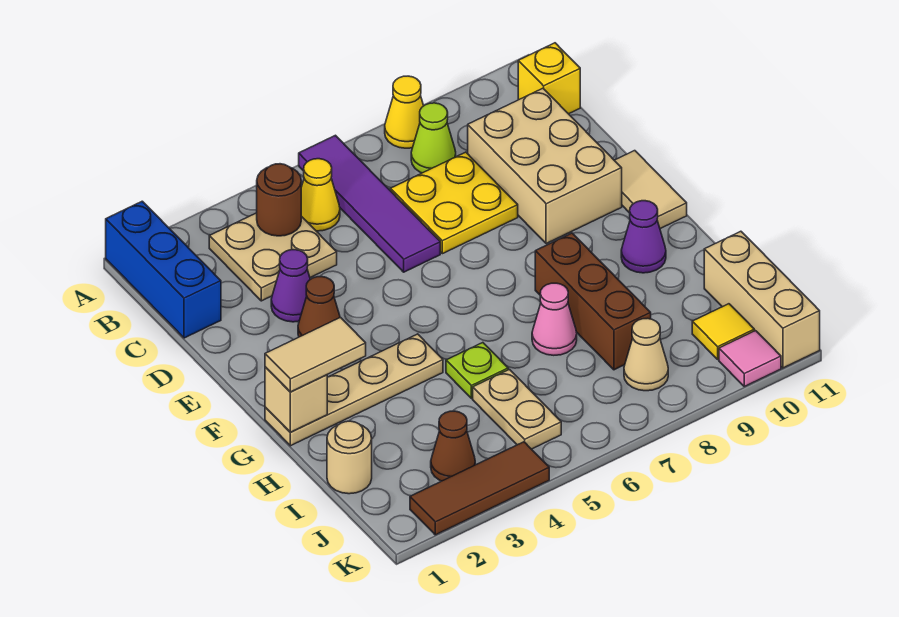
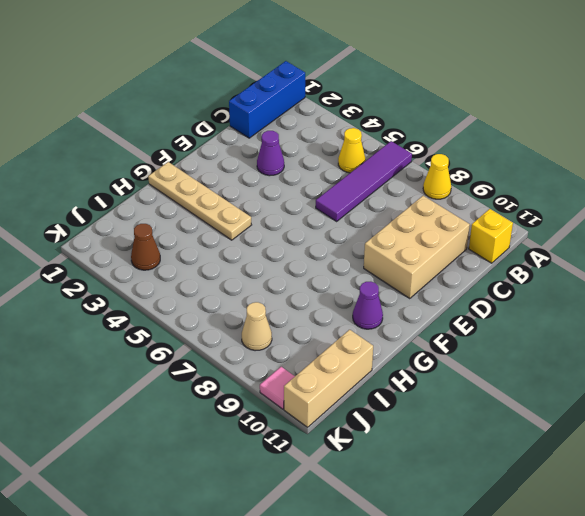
none -> tan plate B3:C4 level 1
none -> lime cone B8 level 1
none -> yellow plate C7:D8 level 1

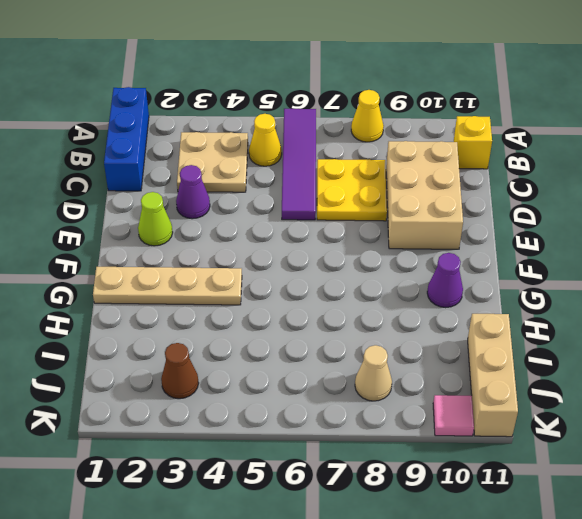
lime cone E2 level 1 -> lime cone B8 level 1
none -> brown cone E3 level 1
none -> tan tile E11:F11 level 1
none -> brown brick G8:I8 level 1

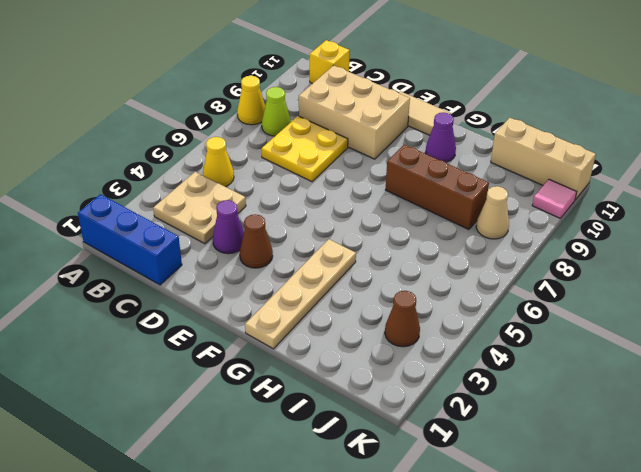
none -> purple tile A6:D6 level 1
none -> lime plate H5 level 1
none -> pink cone H7 level 1

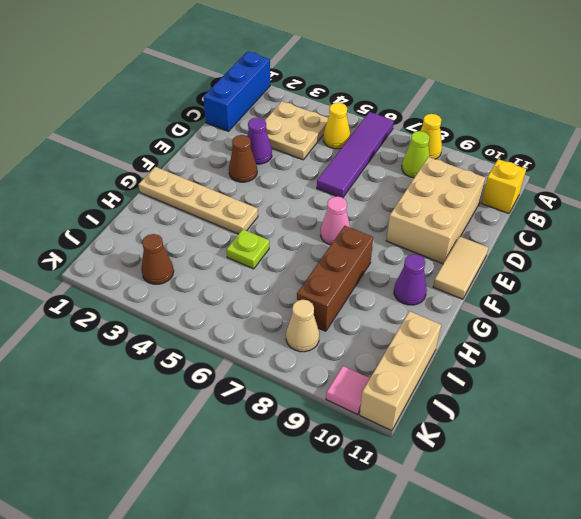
pink cone F7 level 1 -> pink cone H7 level 1
none -> yellow plate C7:D8 level 1
none -> tan round brick I1 level 1
none -> tan plate I5:J5 level 1

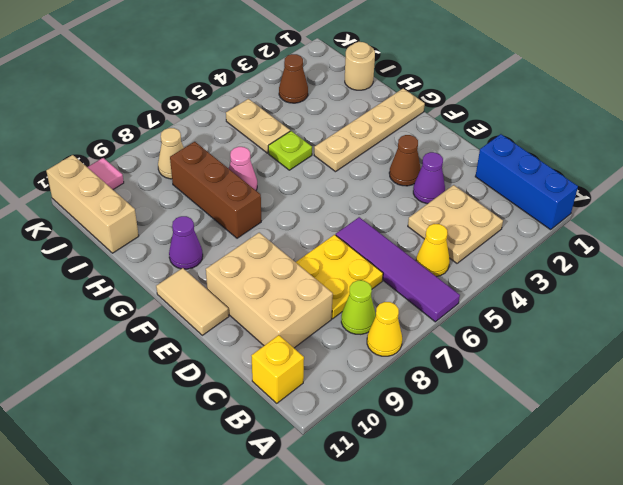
none -> yellow tile J10 level 1
none -> brown tile K2:K4 level 1
none -> brown round brick B4 level 2

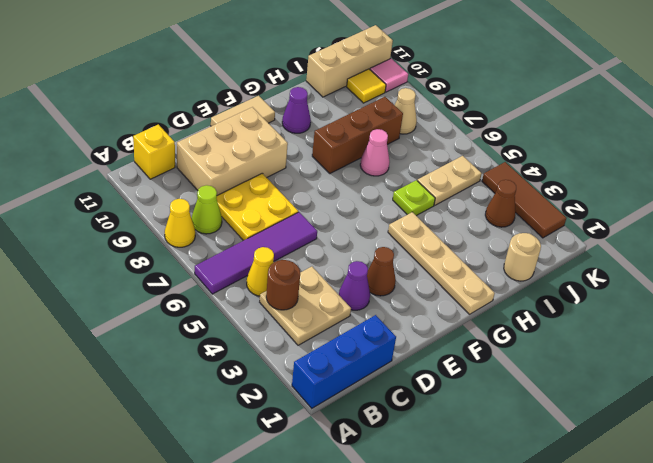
none -> tan brick G1 level 2
none -> tan tile G1:G2 level 3

